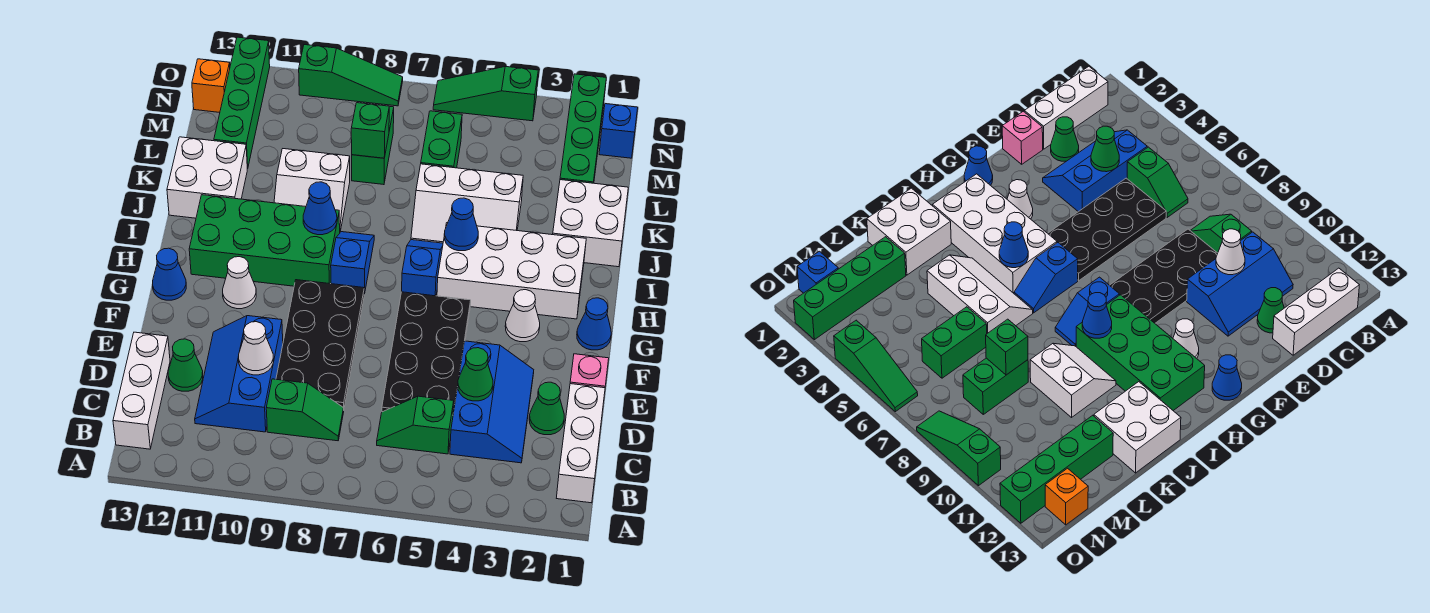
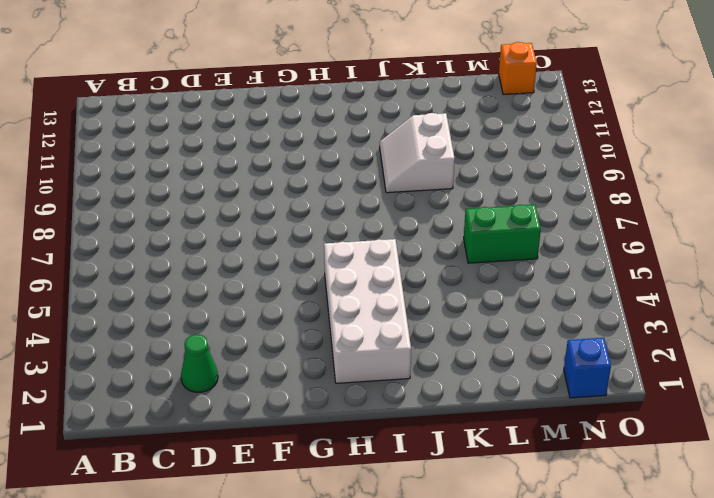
none -> white brick B1:D1 level 1
none -> white brick B13:D13 level 1
none -> blue slope C3:E4 level 1 top 4
none -> green slope C5:C6 level 1 top 5

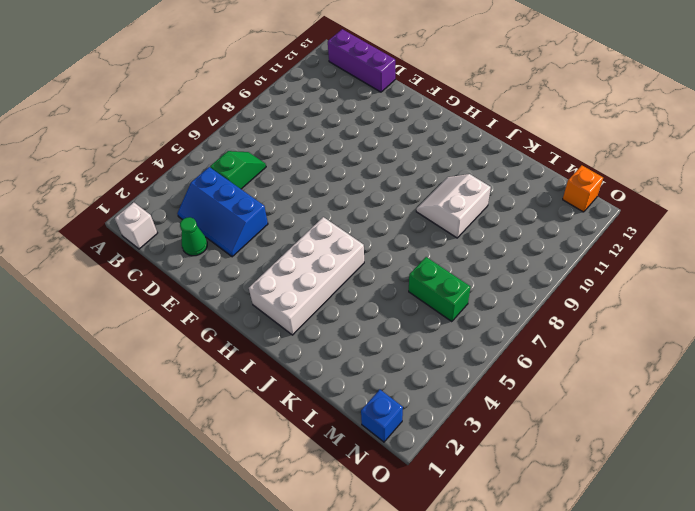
white brick B1 level 1 -> white brick B1:D1 level 1
purple brick B13:D13 level 1 -> white brick B13:D13 level 1
none -> green slope C8:C9 level 1 top 9
none -> blue slope C10:E11 level 1 top 10
none -> black plate D5:G6 level 1
none -> black plate D8:G9 level 1

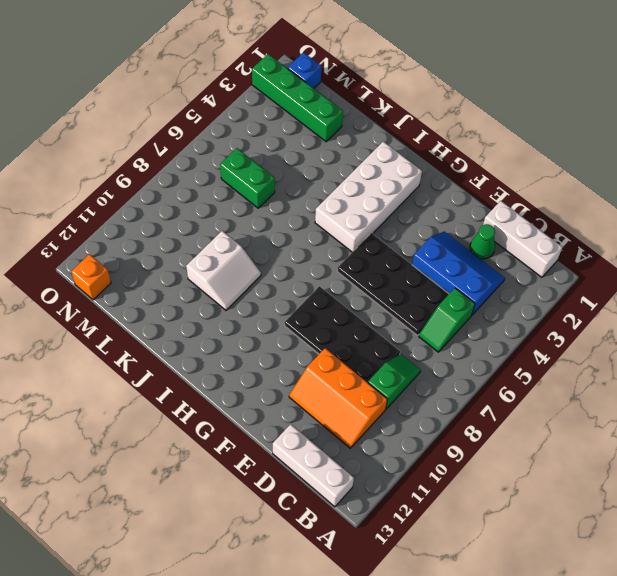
orange slope C10:E11 level 1 top 10 -> blue slope C10:E11 level 1 top 10
none -> green cone D12 level 1
none -> pink brick E1 level 1
none -> blue cone G1 level 1
none -> white cone G3 level 1

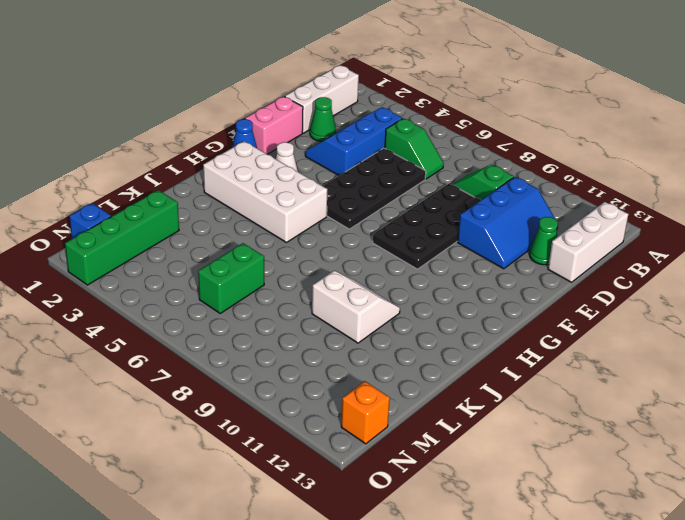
pink brick E1:F1 level 1 -> pink brick E1 level 1
none -> white cone G11 level 1
none -> blue cone G13 level 1
none -> blue slope H6:I6 level 1 top H
none -> blue slope H8:I8 level 1 top H

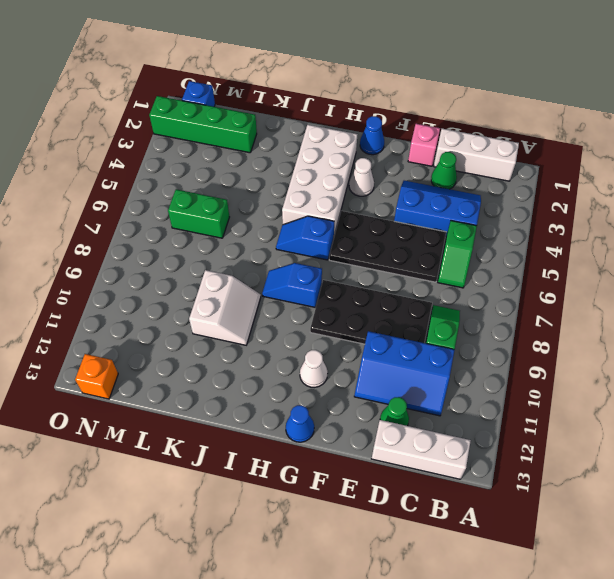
none -> green brick H9:I12 level 1
none -> white brick J1:K2 level 1
none -> white slope J4:K6 level 1 top K
none -> white brick J12:K13 level 1

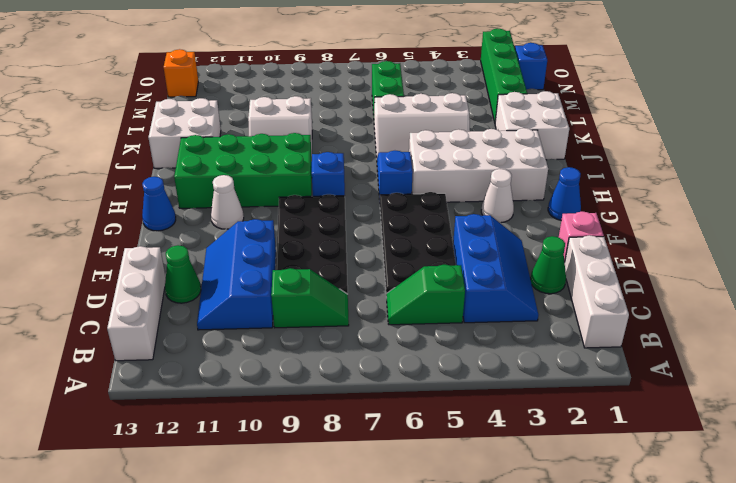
none -> green brick L8:M8 level 1
none -> green brick L12:O12 level 1
none -> green slope O4:O6 level 1 top 4
none -> green slope O8:O10 level 1 top 10

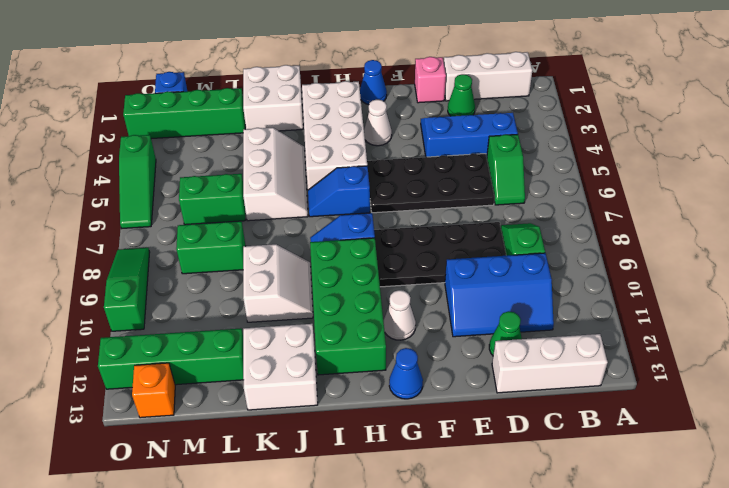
none -> green cone D4 level 2
none -> white cone D10 level 2
none -> blue cone I5 level 2
none -> blue cone I9 level 2

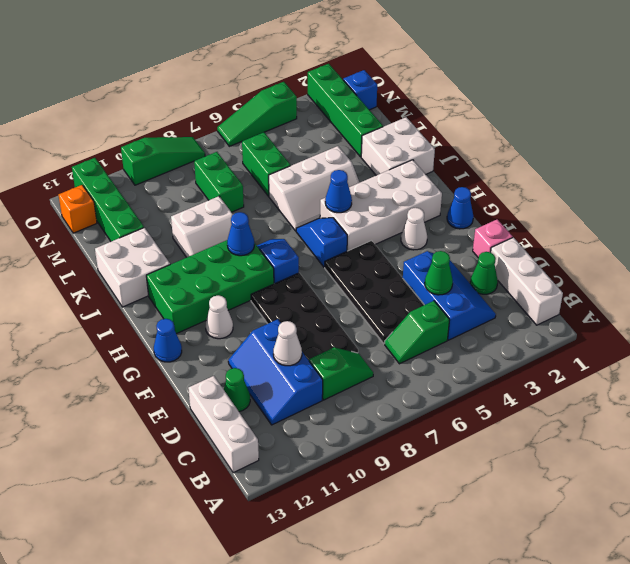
none -> green brick L8 level 2

